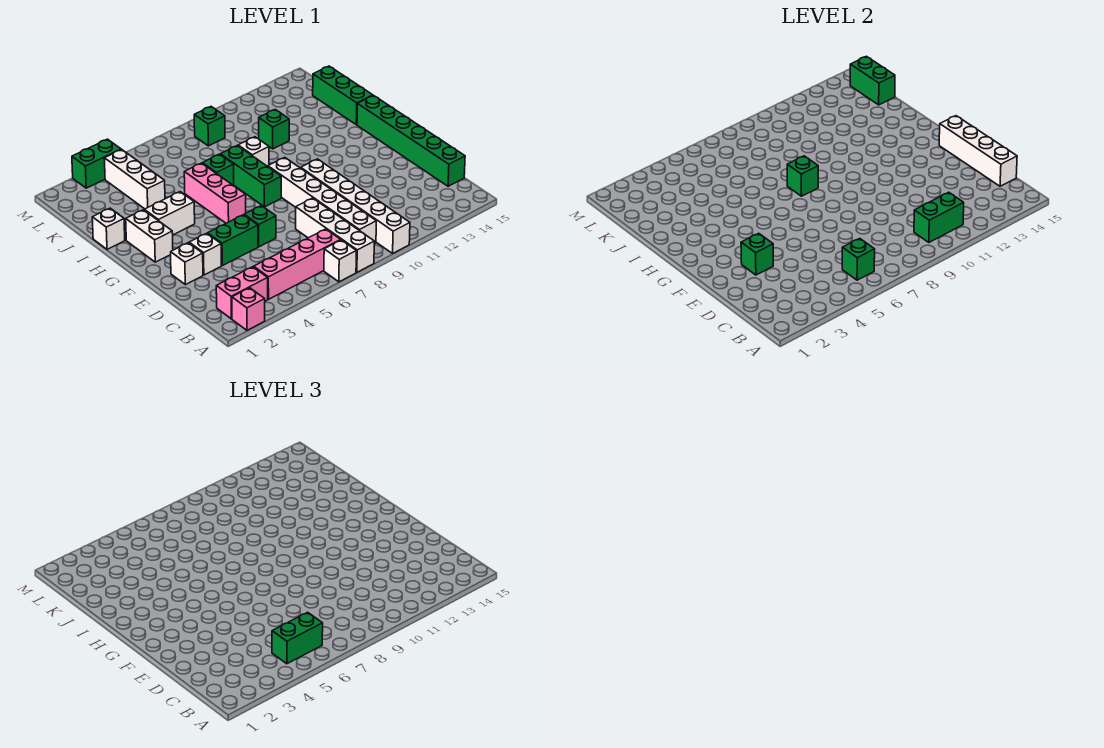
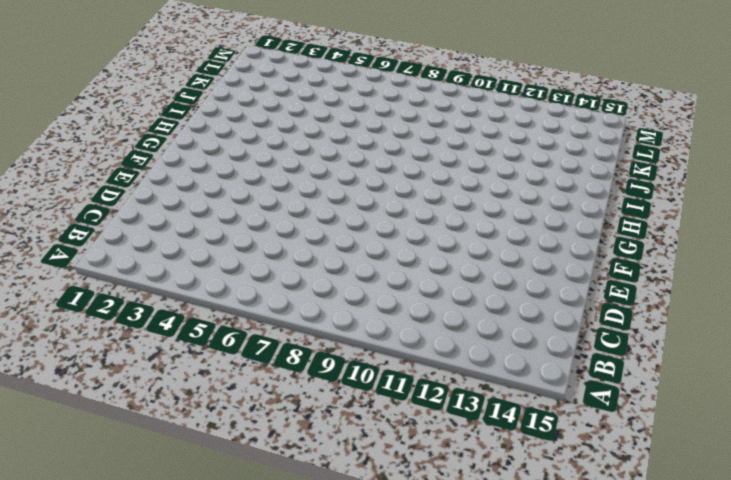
none -> pink brick A2 level 1
none -> white brick A7 level 1
none -> white brick A8:D8 level 1
none -> white brick A10:F10 level 1

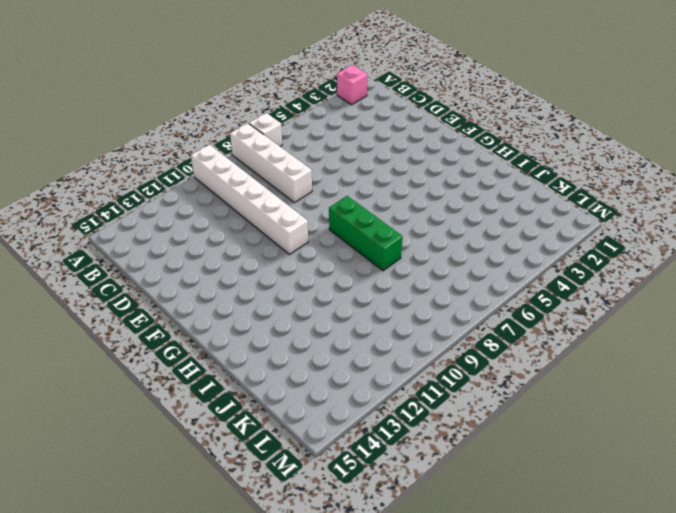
none -> pink brick B2:B3 level 1
none -> pink brick B4:B7 level 1
none -> white brick B9:G9 level 1
none -> green brick C15:H15 level 1

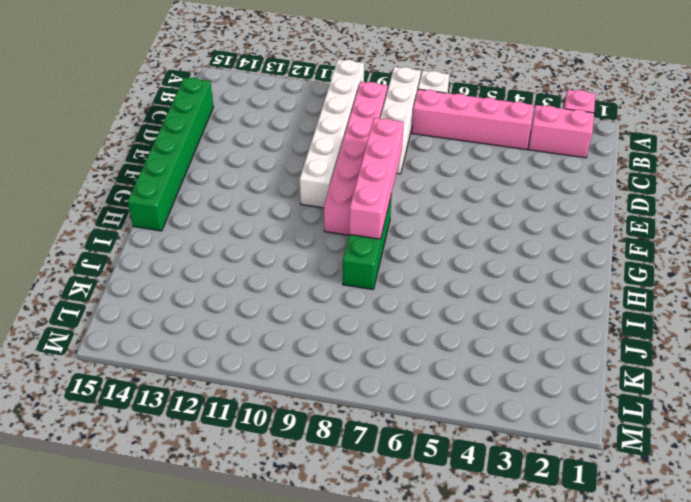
pink brick B9:G9 level 1 -> white brick B9:G9 level 1
pink brick E8:H8 level 2 -> green brick H8 level 2
none -> white brick E2 level 1
none -> white brick E3 level 1
none -> green brick E4:E5 level 1
none -> green brick E6 level 1

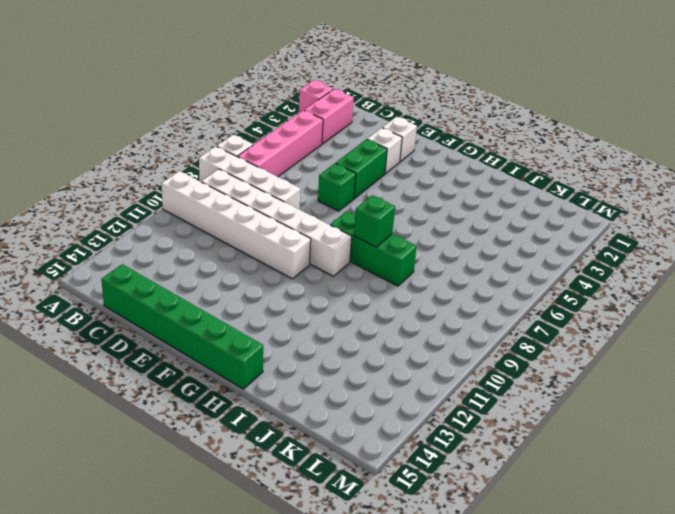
none -> white brick G2:H2 level 1
none -> pink brick G6:I6 level 1
none -> white brick H3:H4 level 1
none -> white brick I1 level 1

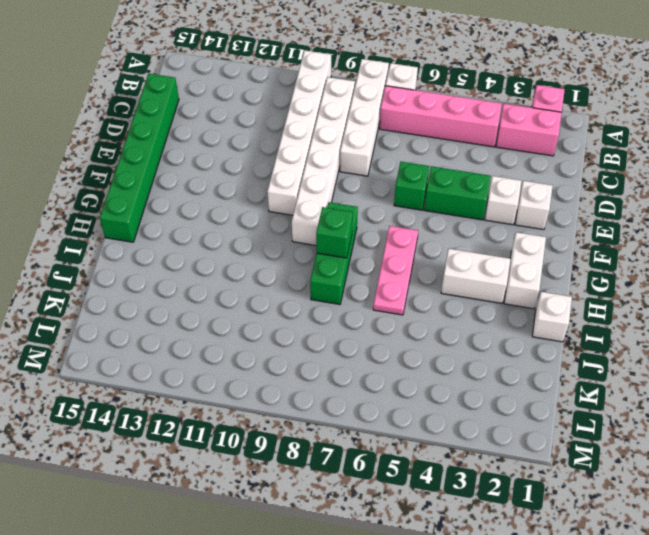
pink plate G6:I6 level 1 -> pink brick G6:I6 level 1
none -> green brick I7 level 1
none -> white brick I9 level 1
none -> green brick I15:K15 level 1
none -> white brick J4:L4 level 1

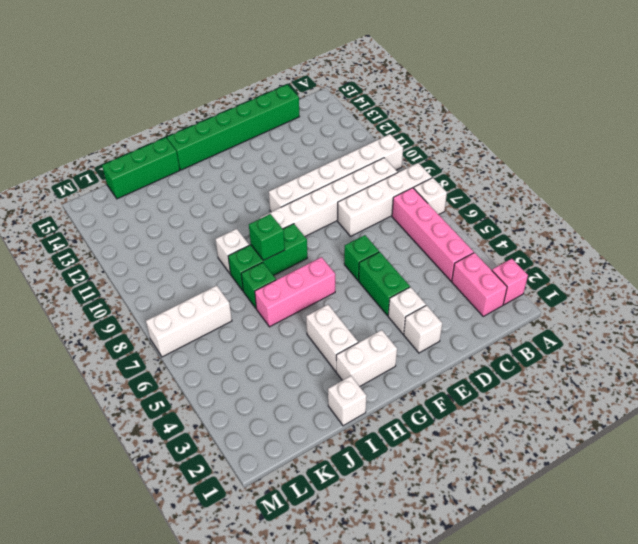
white brick K7:M7 level 1 -> white brick J4:L4 level 1
none -> green brick J11 level 1
none -> green brick L9 level 1
none -> green brick M3:M4 level 1
none -> green brick B6 level 2

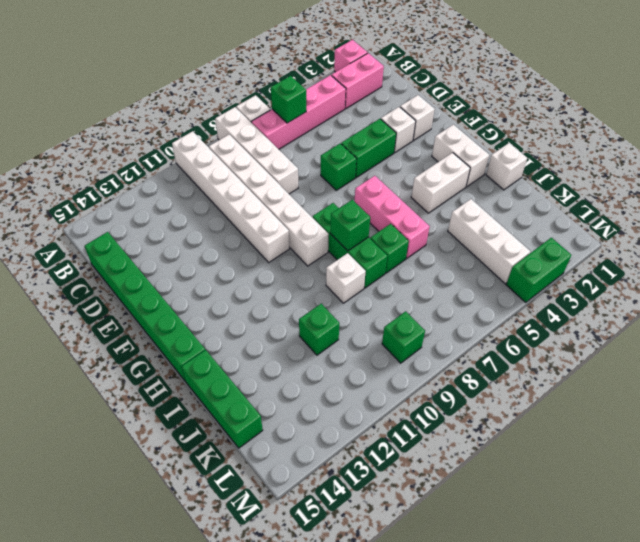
none -> green brick B10:B11 level 2
none -> white brick C15:F15 level 2
none -> green brick E3 level 2
none -> green brick K15:L15 level 2

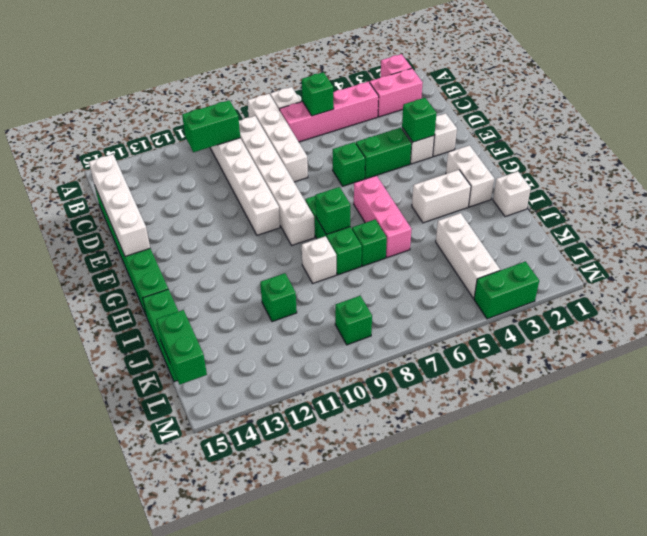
none -> green brick B5:B6 level 3

